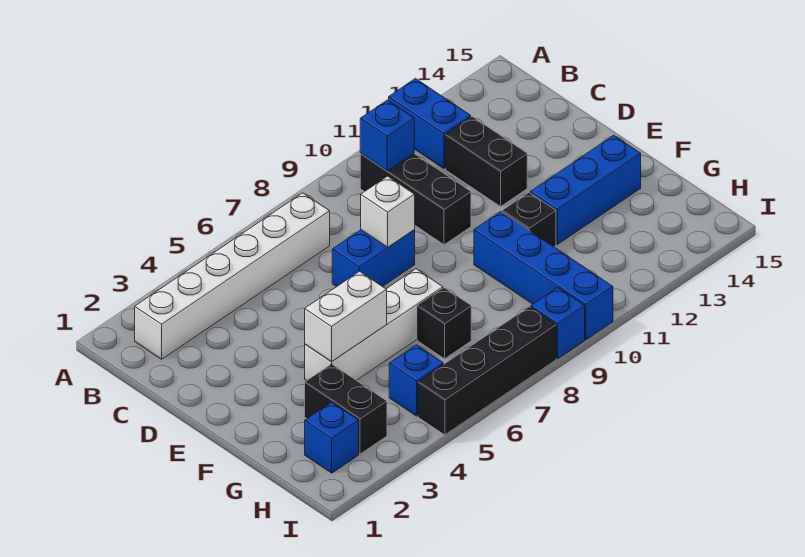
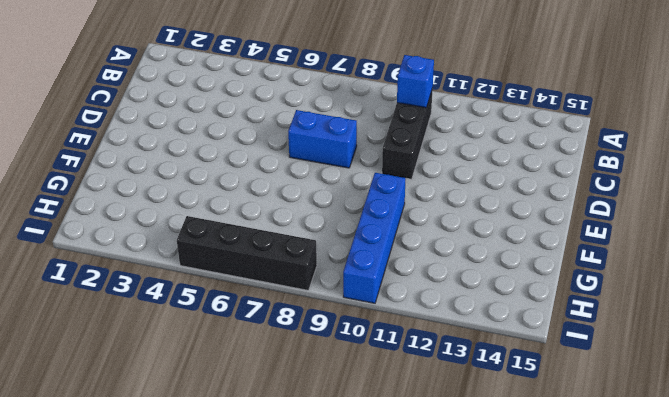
none -> blue brick A12:B12 level 1
none -> white brick B2:B7 level 1
none -> black brick C12:D12 level 1

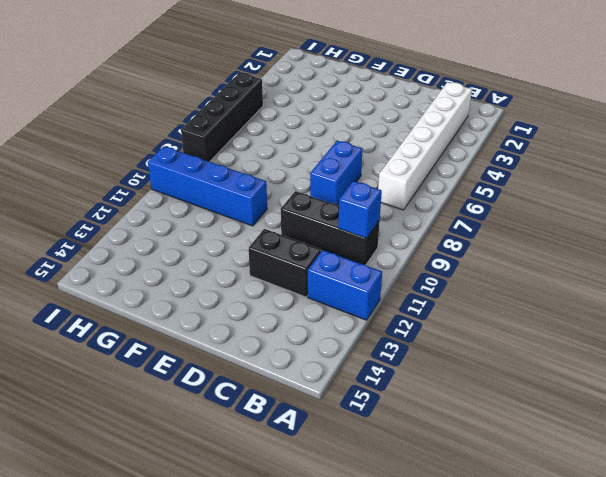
none -> white brick F4:F7 level 1
none -> black brick F11 level 1
none -> blue brick F12:F14 level 1

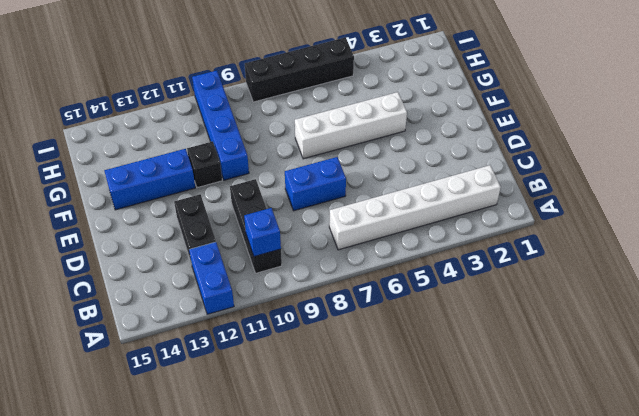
none -> black brick G3:H3 level 1
none -> black brick G7 level 1
none -> blue brick H2 level 1

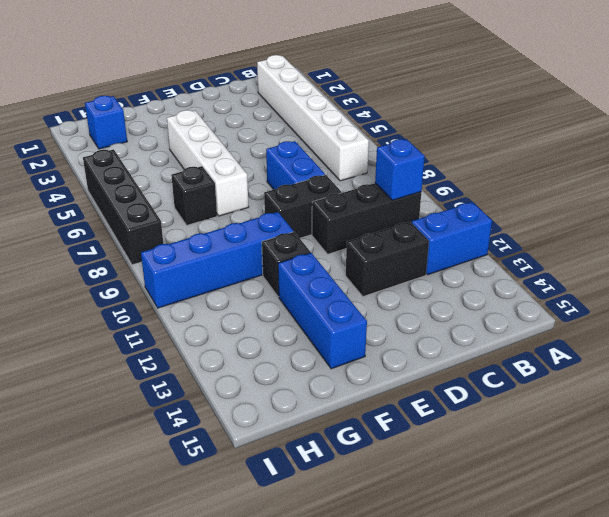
black brick D9:E9 level 1 -> black brick G3:H3 level 1
none -> blue brick H5 level 1
none -> blue brick I9 level 1
none -> white brick D8 level 2

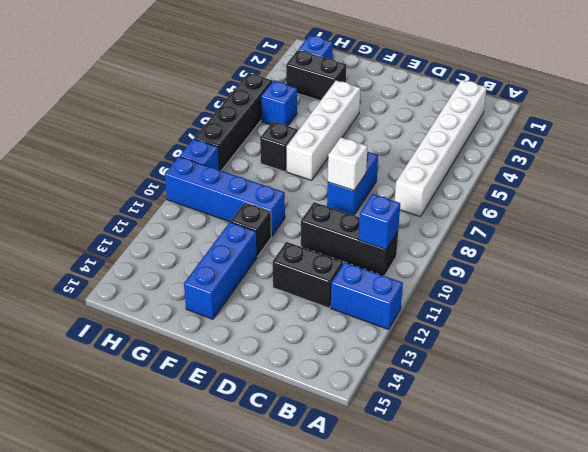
none -> white brick F4:F5 level 2

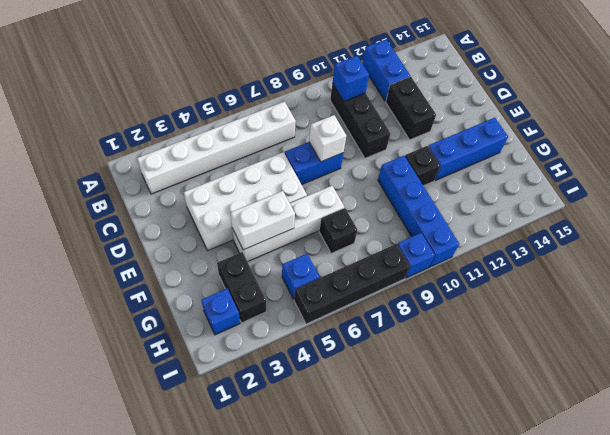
white brick D3:E6 level 1 -> none

